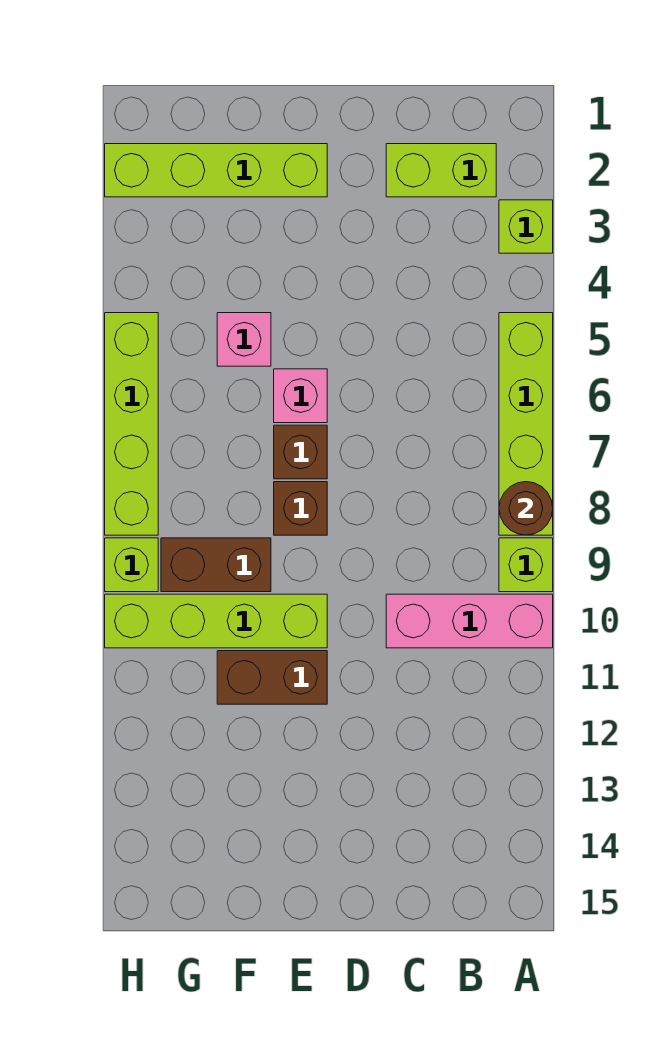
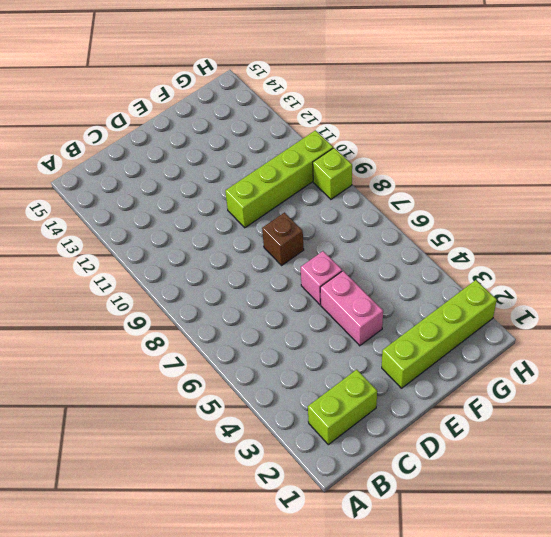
pink brick E4:E5 level 1 -> none
none -> lime brick A3 level 1
none -> lime brick A5:A8 level 1
none -> lime brick A9 level 1

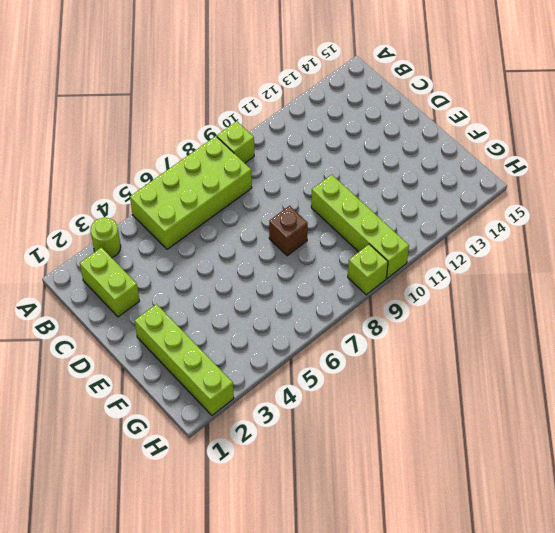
lime round brick A3 level 1 -> lime brick A3 level 1
lime brick A5:B8 level 1 -> lime brick A5:A8 level 1
none -> pink brick A10:C10 level 1
none -> pink brick E6 level 1
none -> brown brick E7 level 1

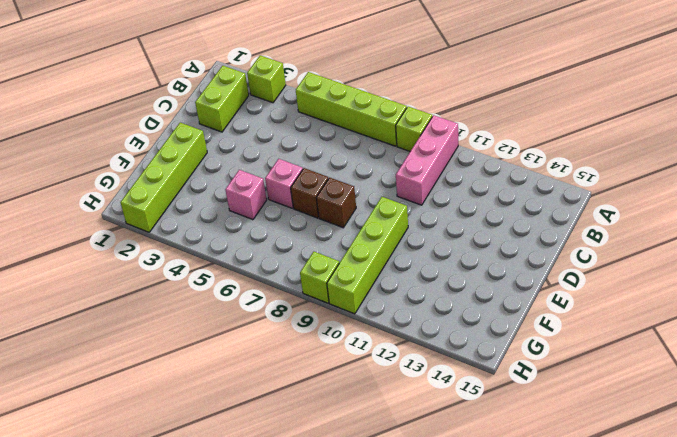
none -> brown brick E11:F11 level 1
none -> brown brick F9:G9 level 1
none -> lime brick H5:H8 level 1

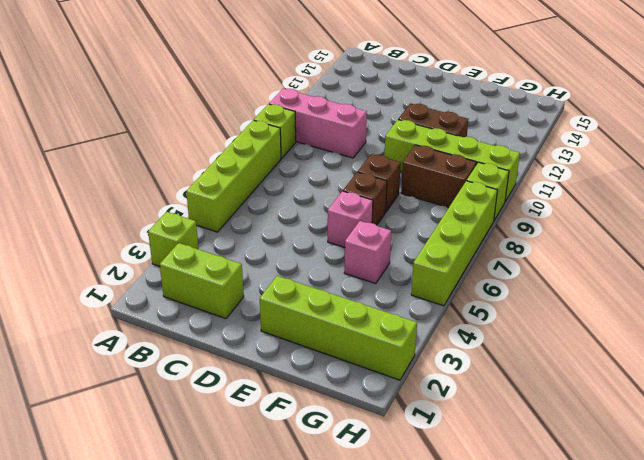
none -> brown round brick A8 level 2

